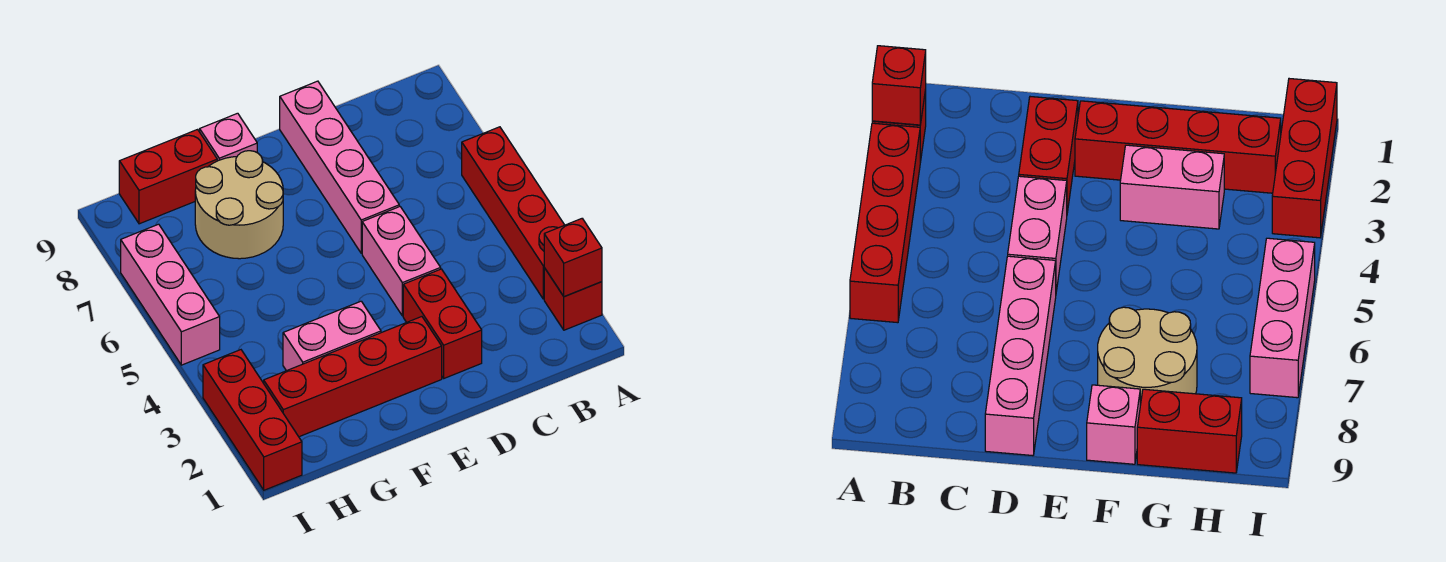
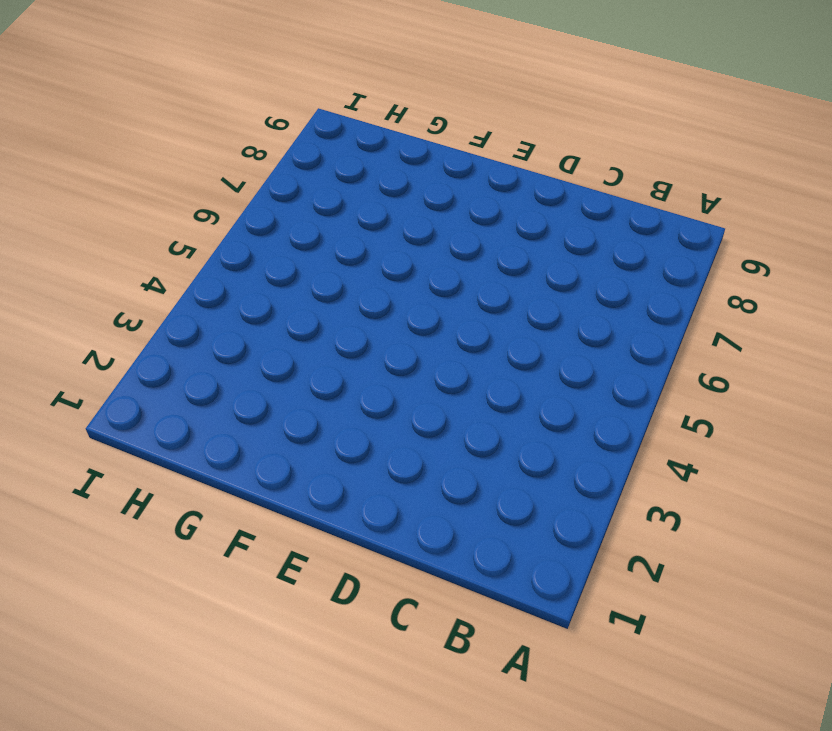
none -> red brick A2 level 1
none -> red brick A3:A6 level 1
none -> red brick D2:D3 level 1

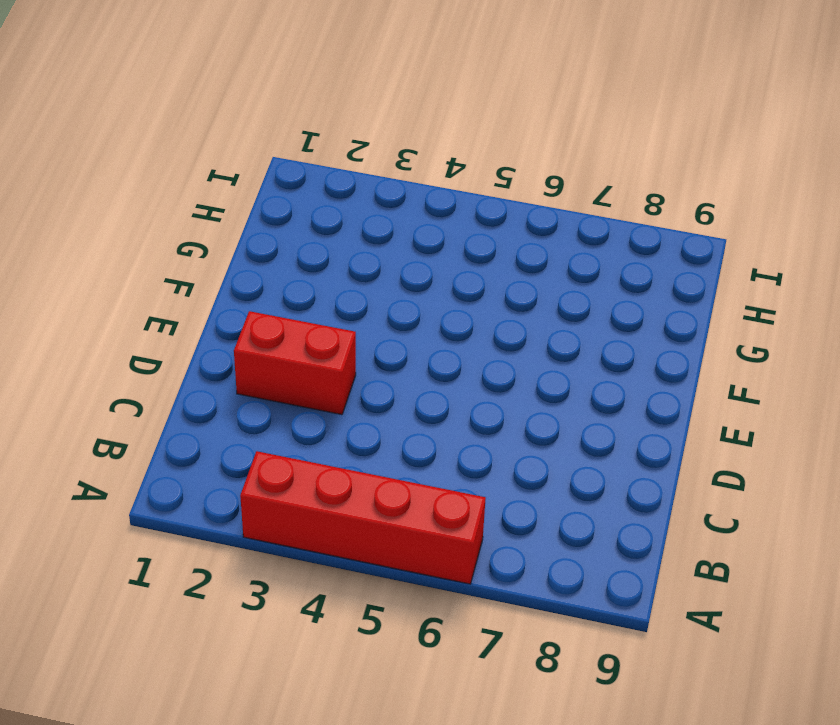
none -> red brick A2 level 1
none -> pink brick D4:D5 level 1
none -> pink brick D6:D9 level 1

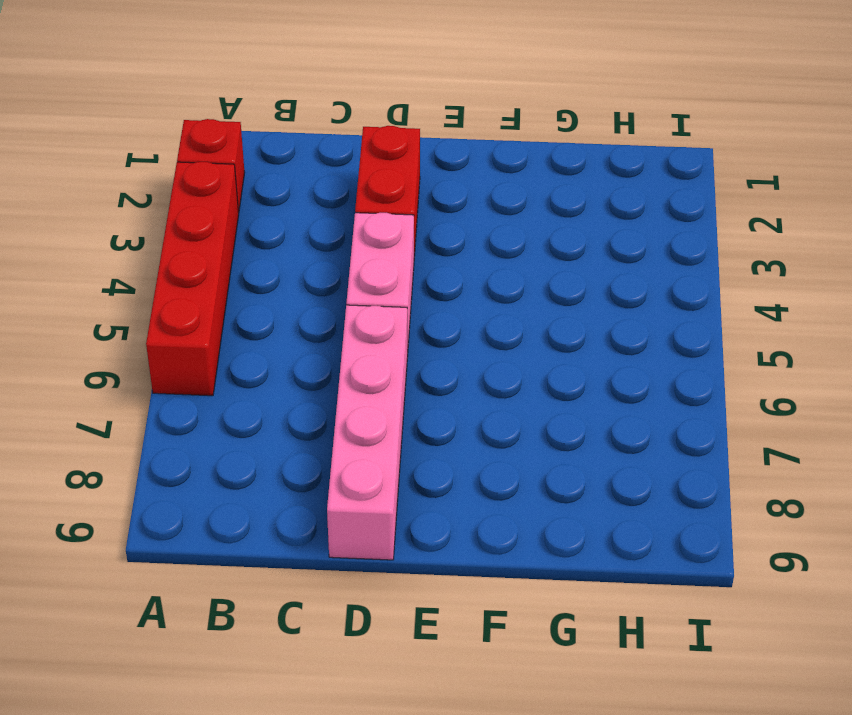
none -> red brick E2:H2 level 1
none -> pink brick F3:G3 level 1
none -> tan round brick F7:G8 level 1

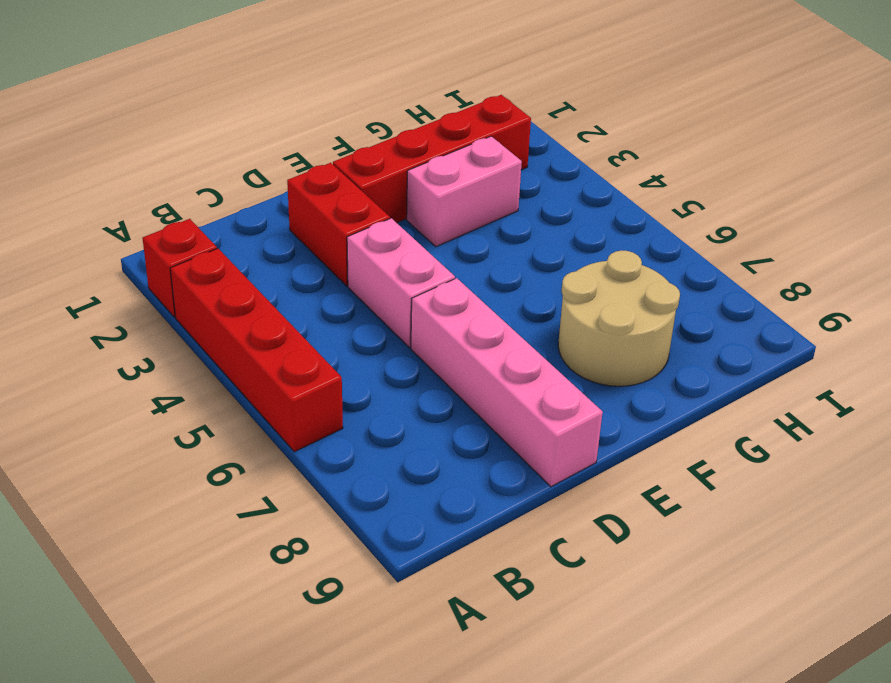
none -> pink brick F9 level 1
none -> red brick G9:H9 level 1
none -> red brick I1:I3 level 1

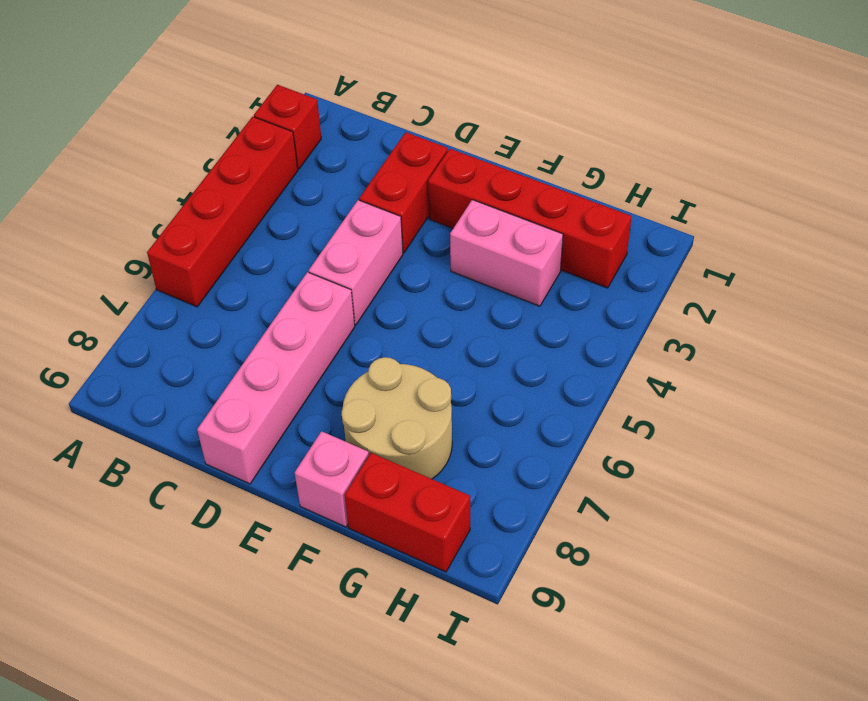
none -> red brick I1:I3 level 1
none -> pink brick I5:I7 level 1
none -> red brick A2 level 2

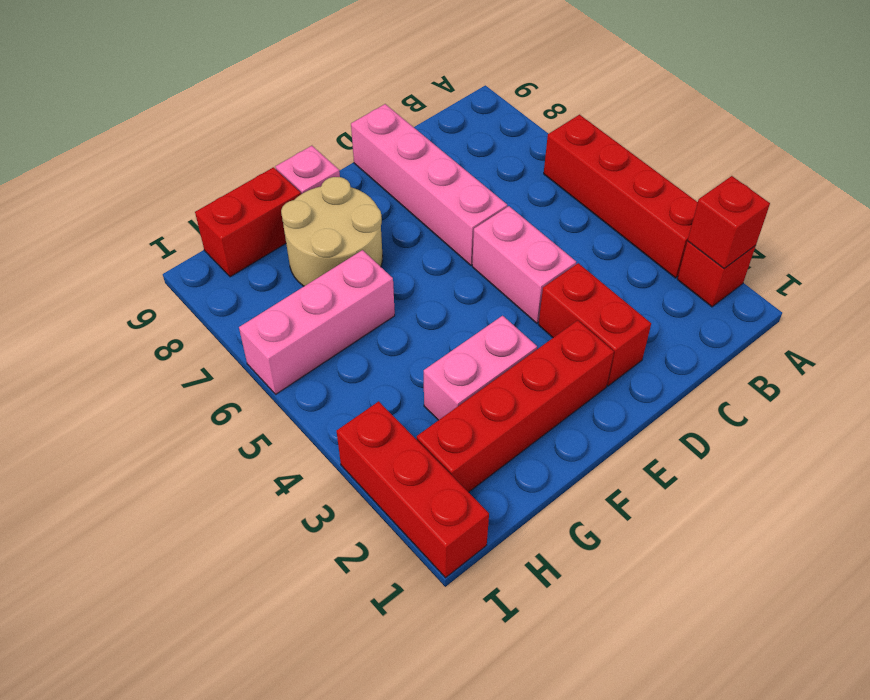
pink brick G6:I6 level 1 -> pink brick I5:I7 level 1

